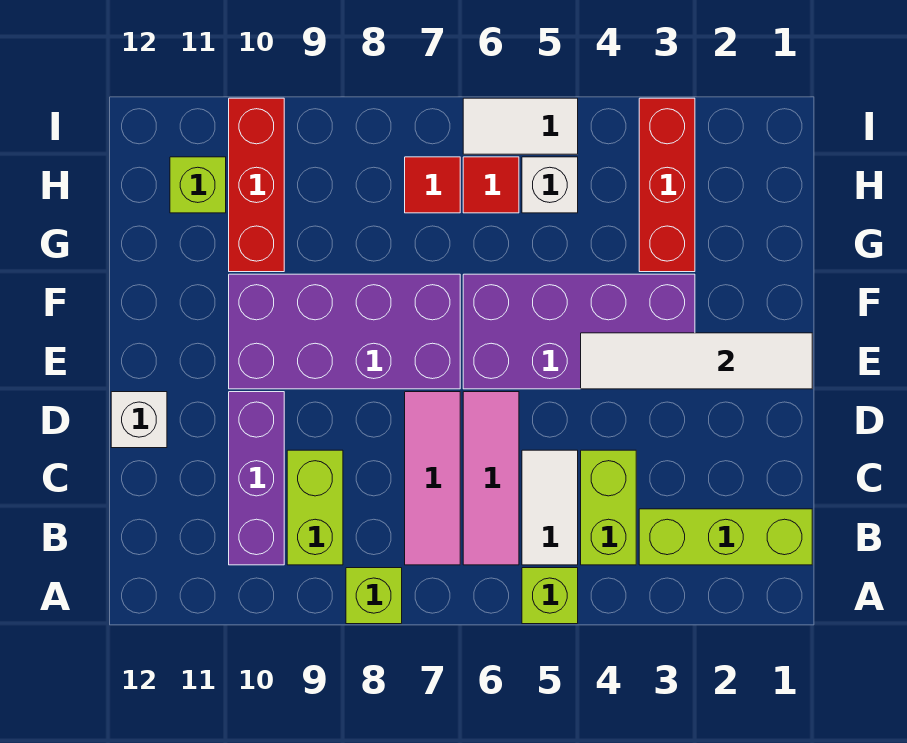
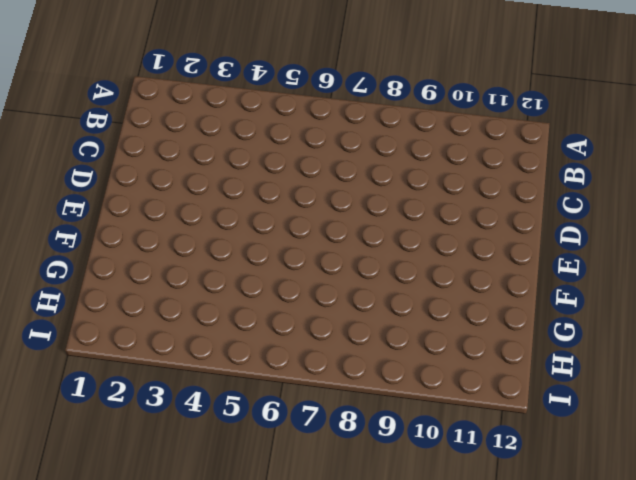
none -> lime brick A5 level 1
none -> lime brick A8 level 1
none -> lime brick B1:B3 level 1

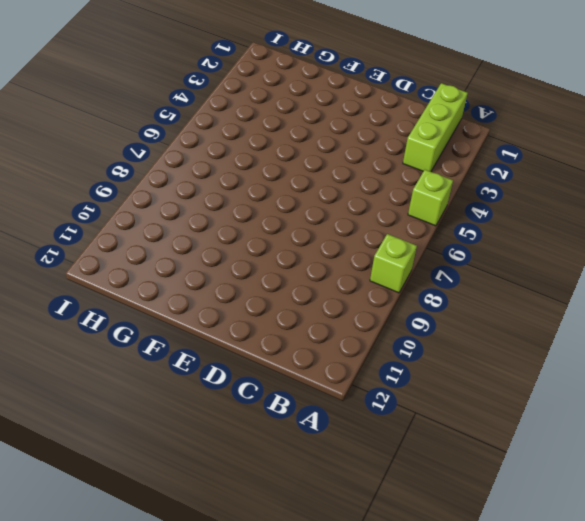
none -> lime brick B4:C4 level 1
none -> white tile B5:C5 level 1
none -> pink tile B6:D6 level 1

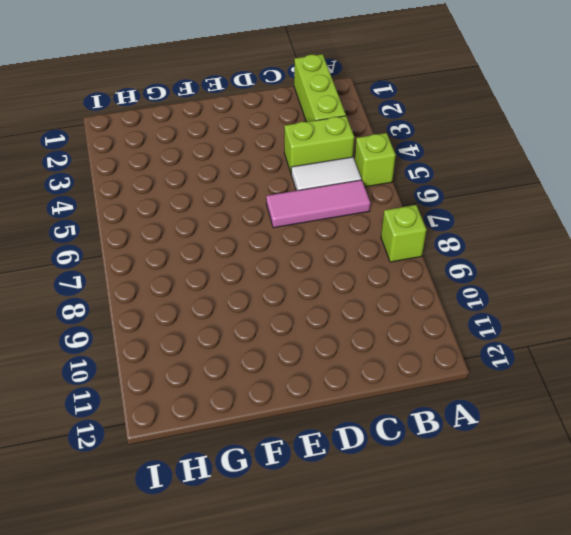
none -> pink tile B7:D7 level 1
none -> lime brick B9:C9 level 1
none -> purple brick B10:D10 level 1

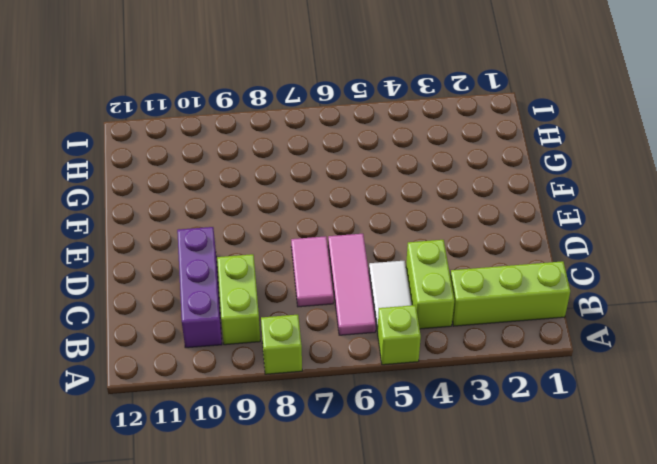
pink tile C7:D7 level 1 -> pink tile B7:D7 level 1
none -> white brick D12 level 1
none -> purple brick E3:F6 level 1
none -> purple brick E7:F10 level 1

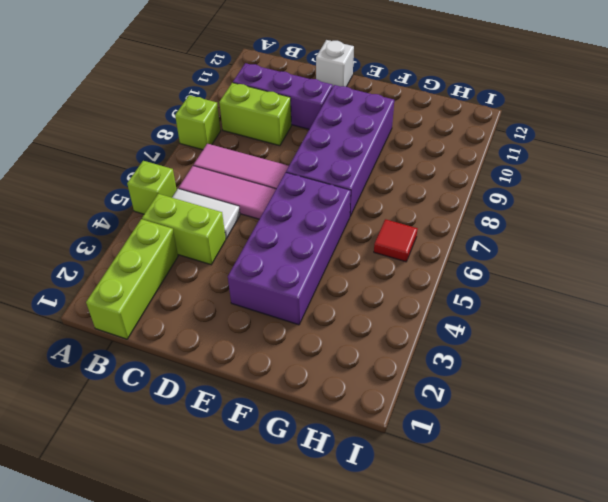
none -> red brick G3:I3 level 1
none -> red brick G10:I10 level 1
none -> white brick H5 level 1

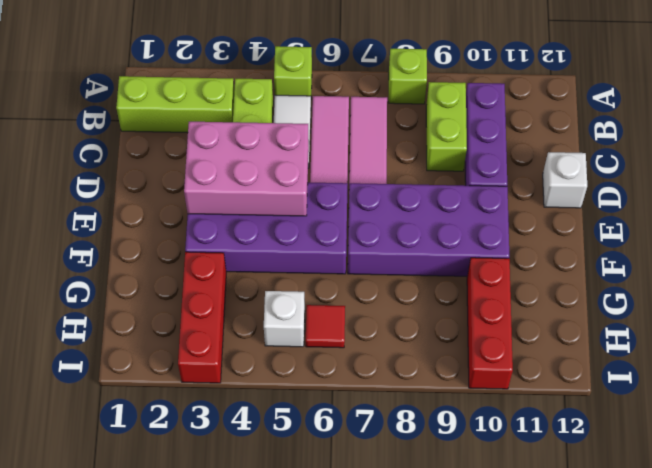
pink brick D3:E5 level 2 -> white tile E1:E4 level 2
none -> red tile H7 level 1
none -> lime brick H11 level 1
none -> white tile I5:I6 level 1

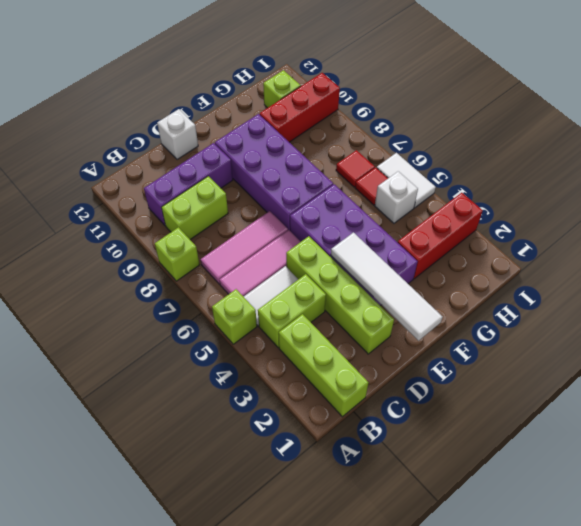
lime brick D2:D5 level 1 -> none

